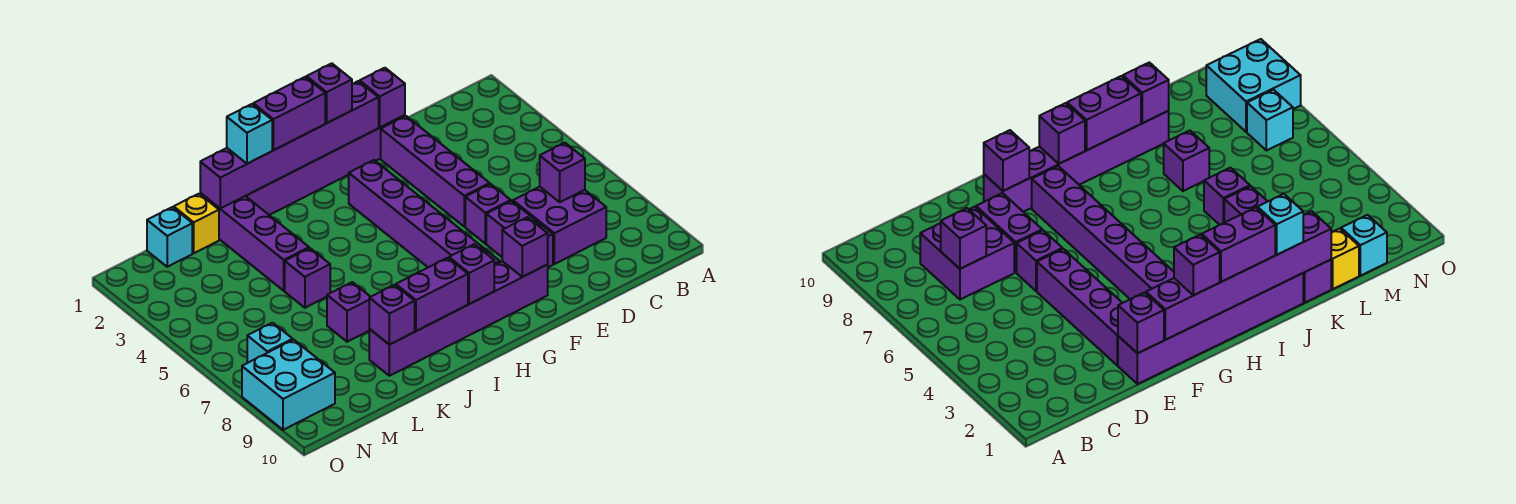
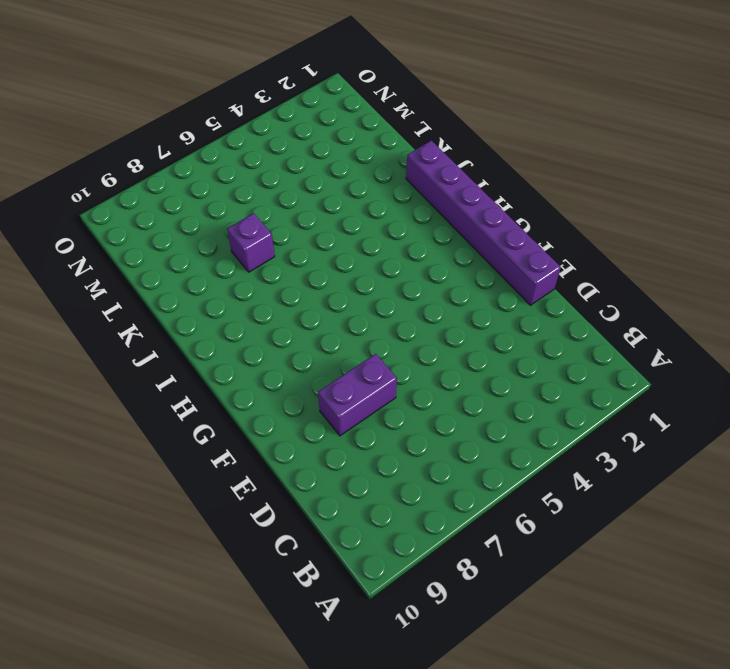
none -> purple brick C7:D8 level 1
none -> purple brick E2:E5 level 1
none -> purple brick E6 level 1

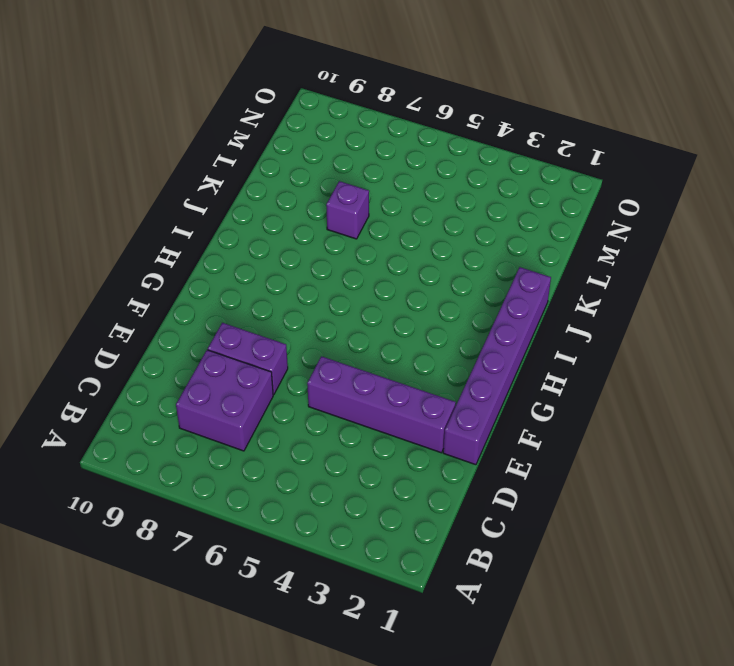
none -> purple brick E6 level 1
none -> purple brick F9:K9 level 1
none -> purple brick G3:G8 level 1

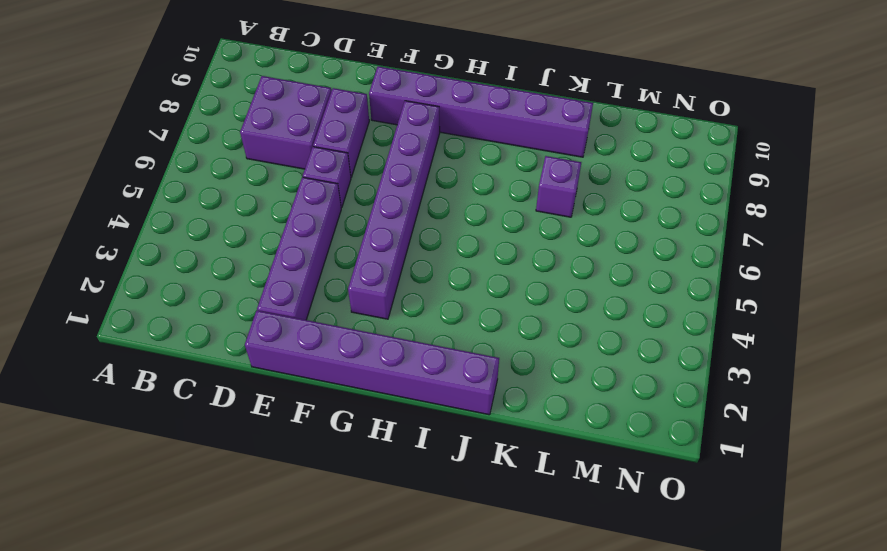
none -> purple brick K1:K4 level 1
none -> purple brick K5 level 1
none -> yellow brick L1 level 1

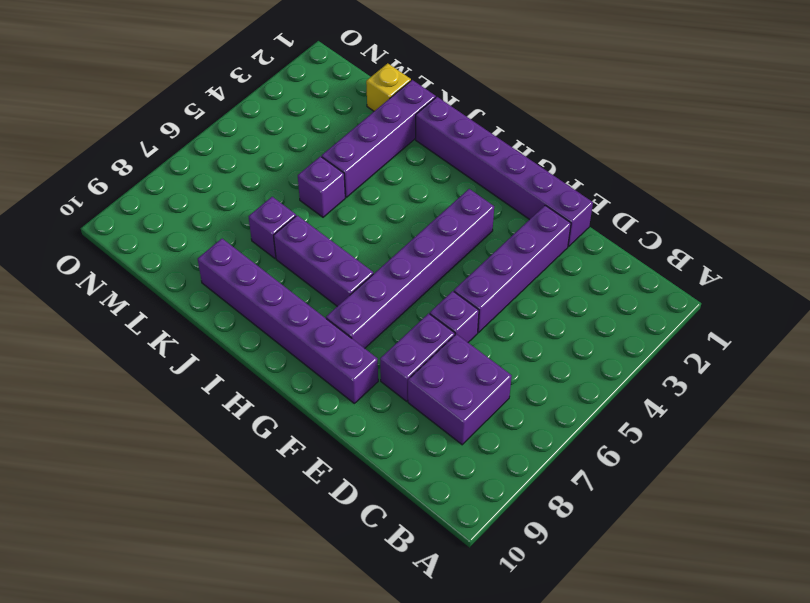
purple brick H7:J7 level 1 -> none
none -> cyan brick M1 level 1
none -> cyan brick N7 level 1
none -> cyan brick N8:O9 level 1

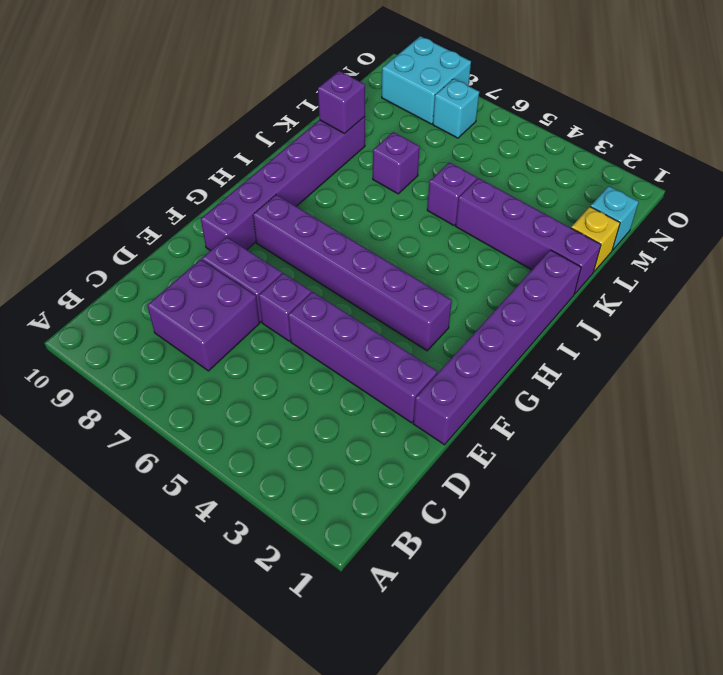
none -> purple brick C7 level 2
none -> purple brick E1 level 2
none -> purple brick F1:K1 level 2

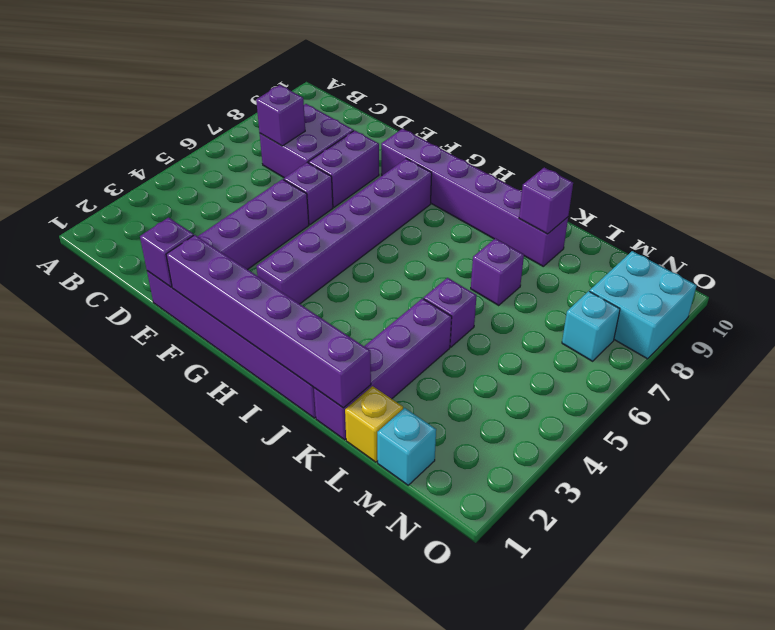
none -> purple brick F9 level 2
none -> purple brick H9 level 2
none -> purple brick I9:J9 level 2

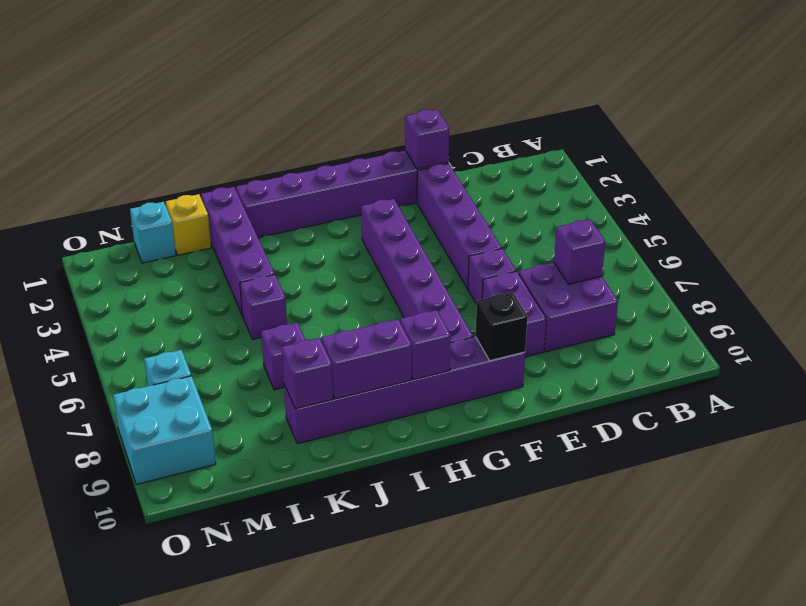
black brick F9 level 2 -> purple brick F9 level 2
none -> purple brick F1:K1 level 2
none -> purple brick G1 level 3
none -> purple brick H1:I1 level 3

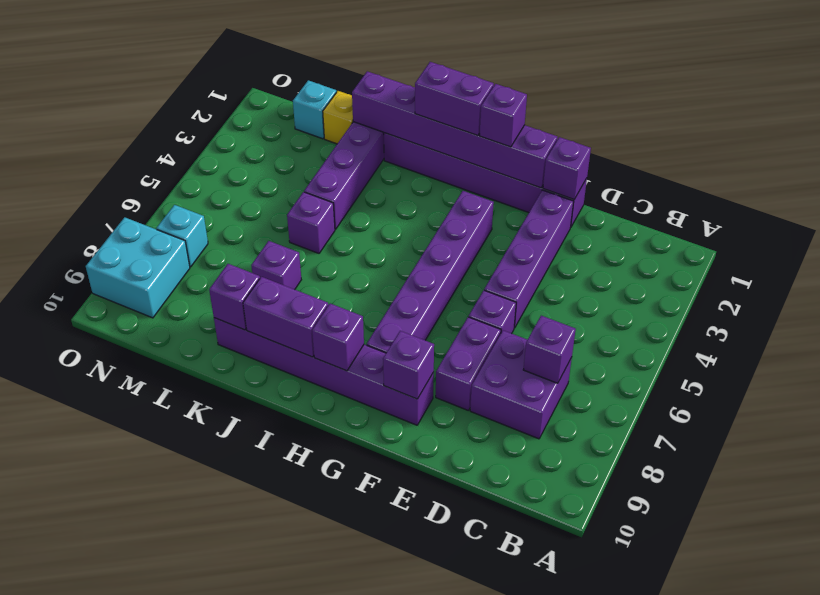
none -> cyan brick J1 level 3

